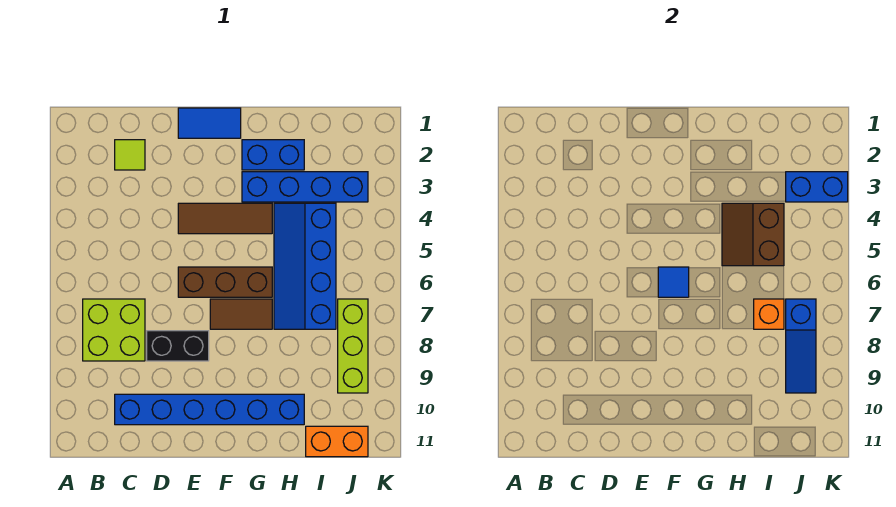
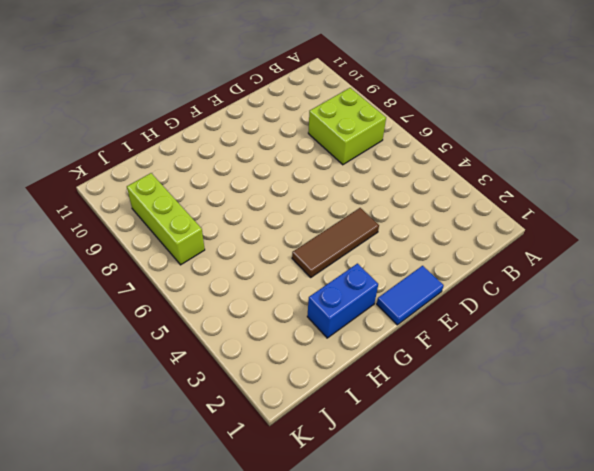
none -> lime tile C2 level 1
none -> blue brick C10:H10 level 1
none -> black brick D8:E8 level 1

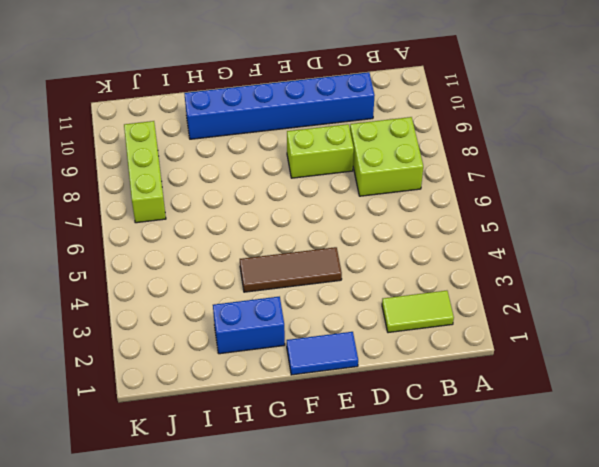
lime tile B2:C2 level 1 -> lime tile C2 level 1
lime brick D8:E8 level 1 -> black brick D8:E8 level 1
none -> brown brick E6:G6 level 1
none -> brown tile F7:G7 level 1
none -> blue brick G3:J3 level 1

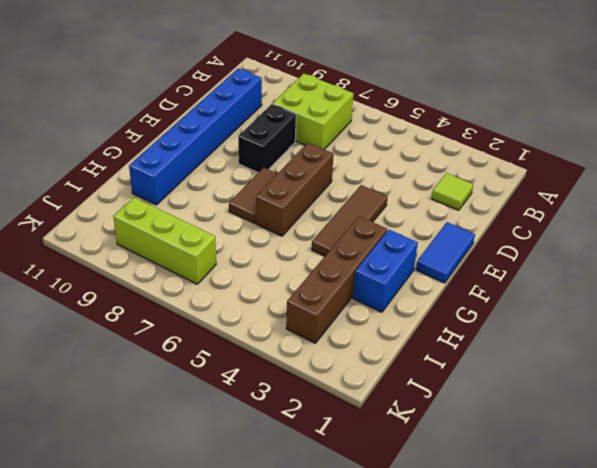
brown brick G3:J3 level 1 -> blue brick G3:J3 level 1
none -> blue slope H4:I7 level 1 top I
none -> orange brick I11:J11 level 1
none -> blue tile F6 level 2

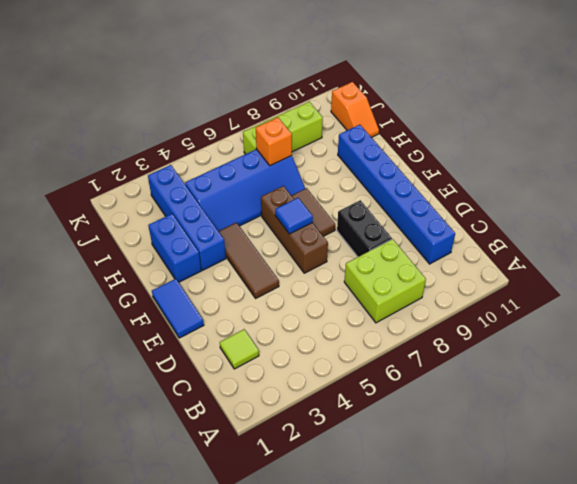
orange slope I11:J11 level 1 top J -> orange brick I11:J11 level 1
none -> brown slope H4:I5 level 2 top I
none -> blue brick J3:K3 level 2
none -> blue slope J7:J9 level 2 top 7

